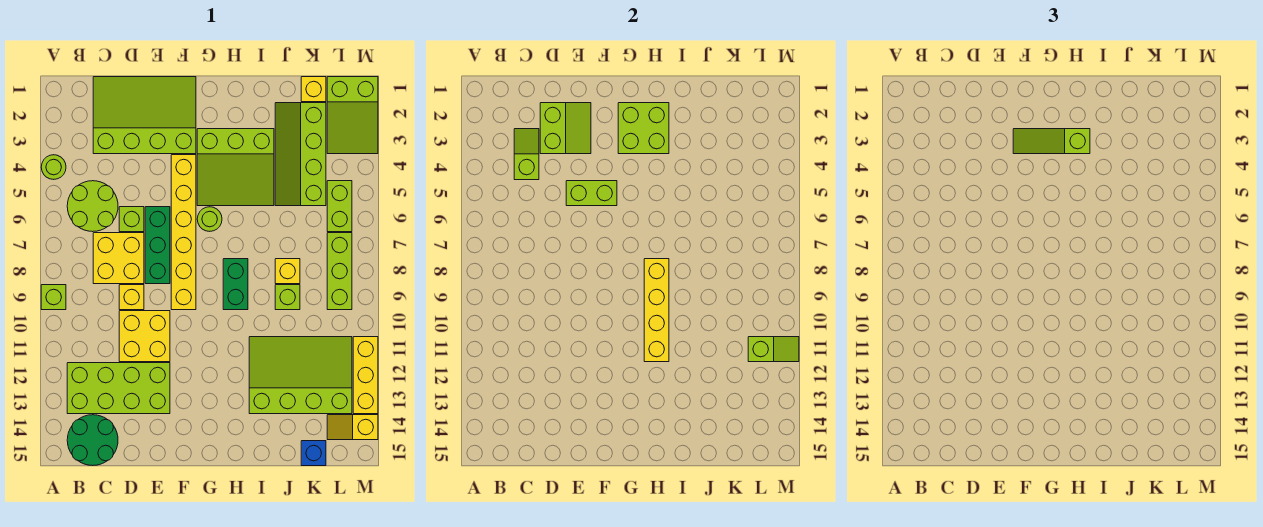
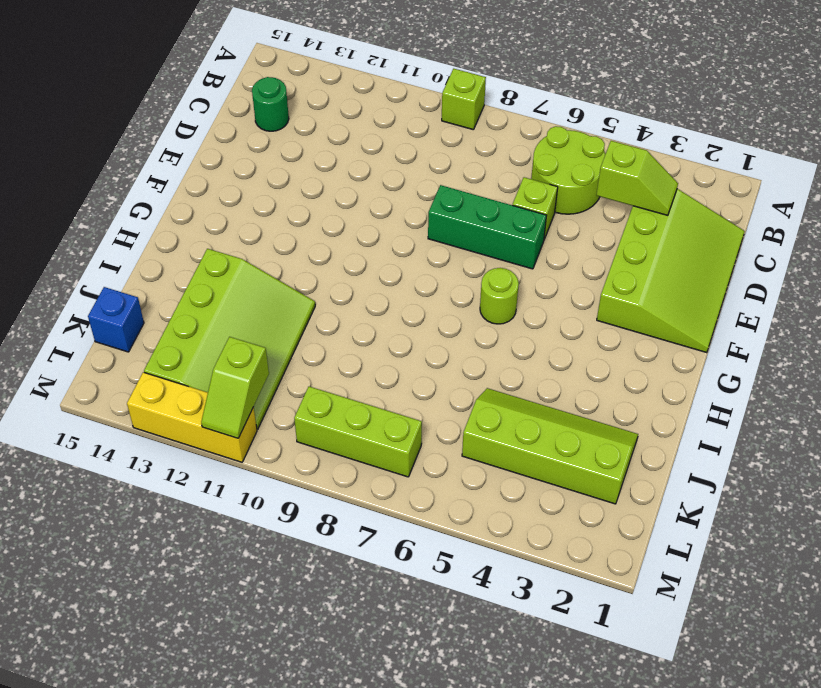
green round brick C14 level 1 -> green round brick B14:C15 level 1
none -> lime round brick A4 level 1
none -> lime brick B12:E13 level 1
none -> yellow brick C7:D8 level 1
none -> yellow brick D9 level 1

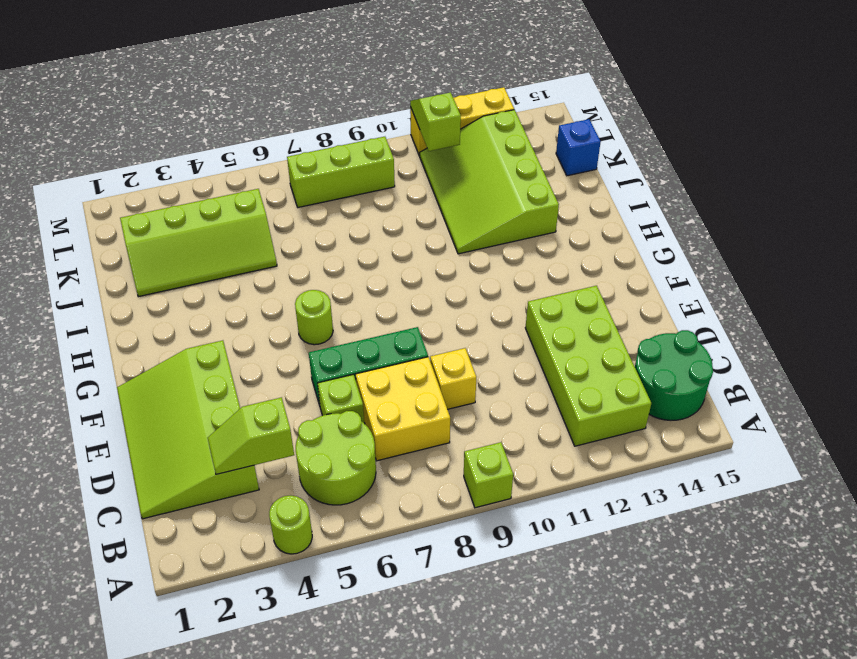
none -> yellow brick D10:E11 level 1
none -> yellow brick F4:F9 level 1
none -> lime slope G3:I5 level 1 top 3
none -> green brick H8:H9 level 1

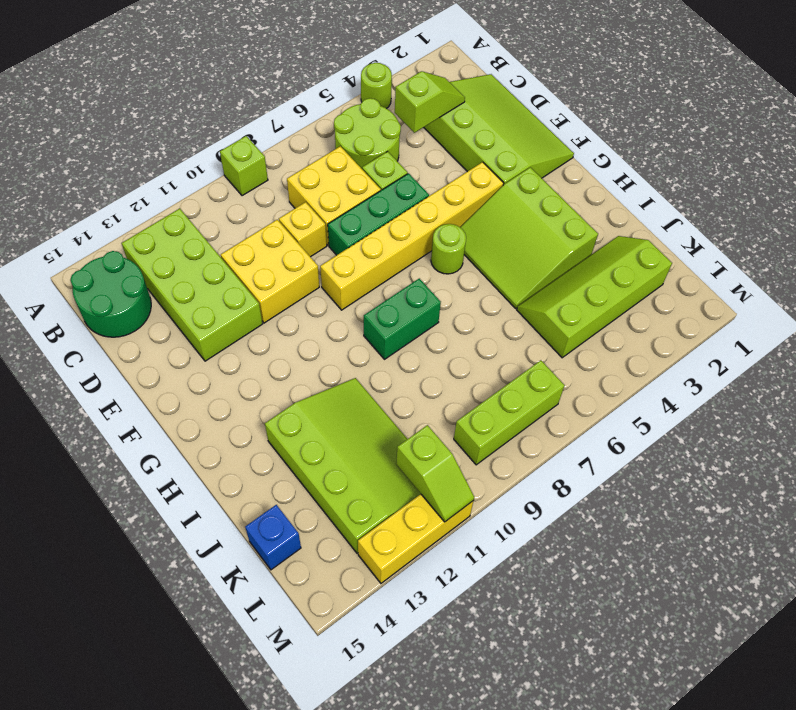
none -> yellow brick J8 level 1
none -> lime brick J9 level 1
none -> yellow brick K1 level 1
none -> lime slope L1:M3 level 1 top 1

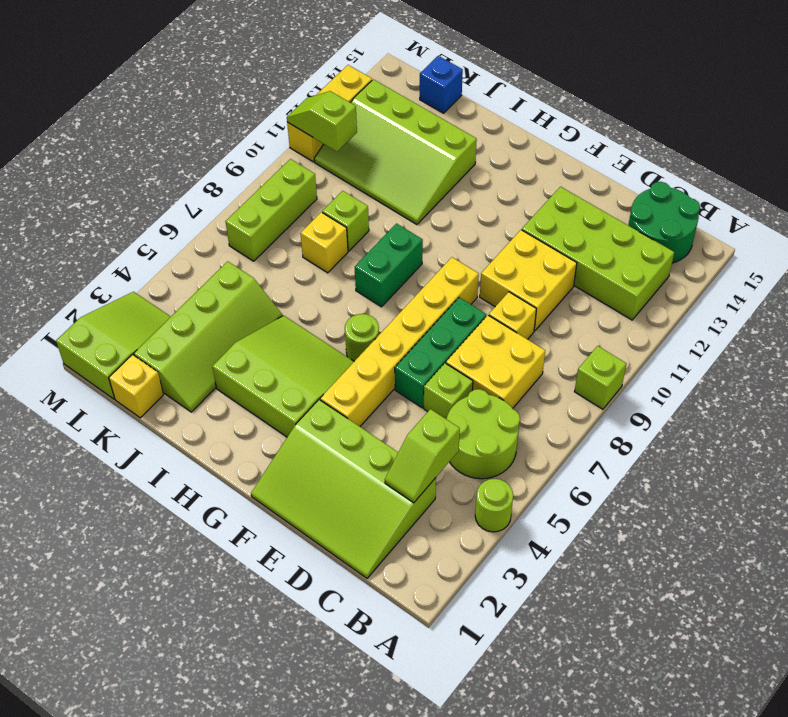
none -> lime brick L5:L6 level 1
none -> yellow slope L14:M14 level 1 top M
none -> lime slope D2:E3 level 2 top D
none -> lime brick E5:F5 level 2

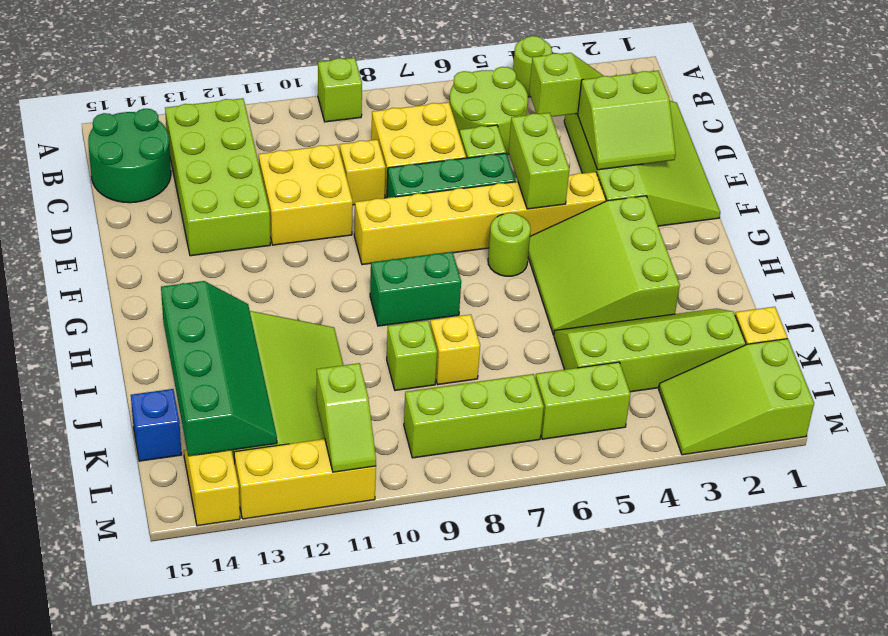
green slope I13:L14 level 2 top 14 -> none
none -> lime brick G2:H3 level 2
none -> yellow brick H8:H11 level 2
none -> lime slope F3:H3 level 3 top H

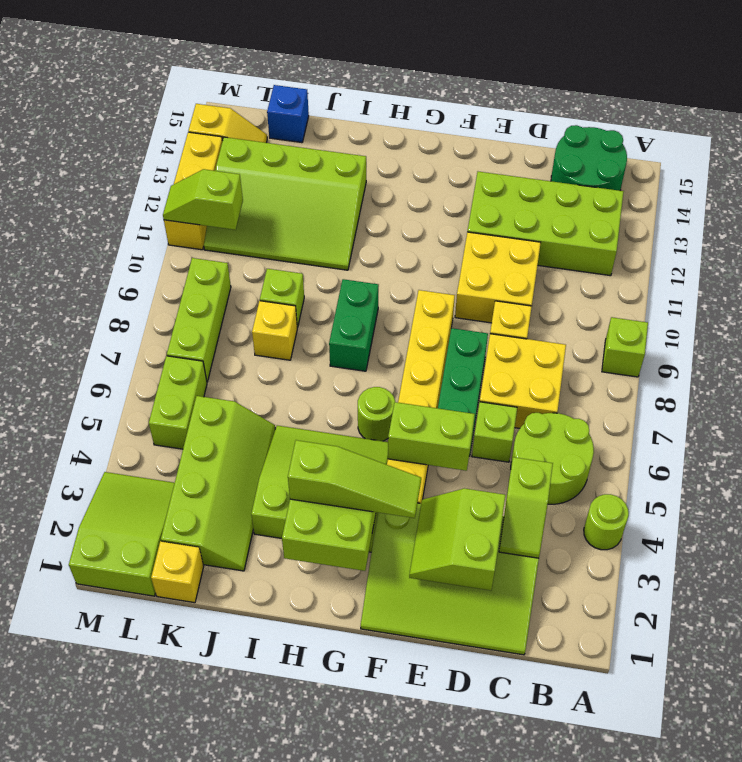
none -> yellow brick H8:H11 level 2

